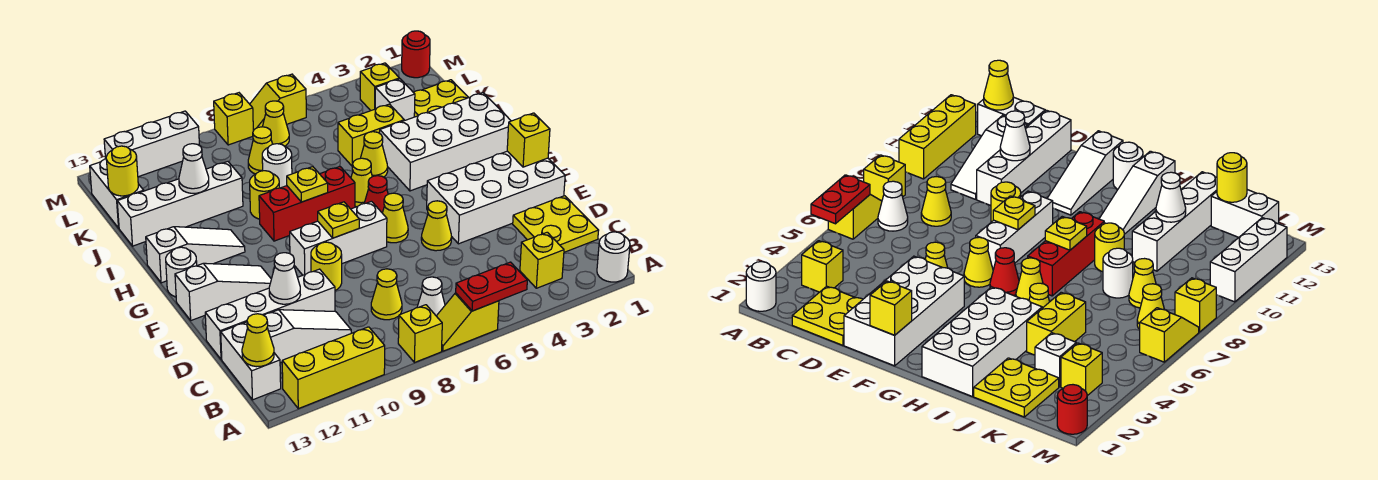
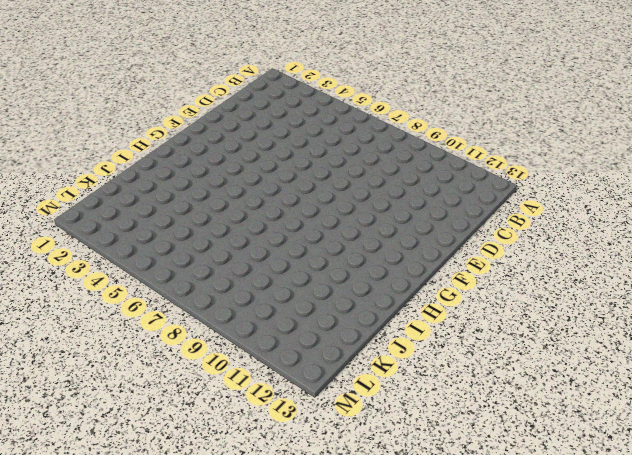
none -> white round brick A1 level 1
none -> yellow slope A6:A7 level 1 top 6
none -> yellow brick A8 level 1
none -> yellow brick A10:A12 level 1

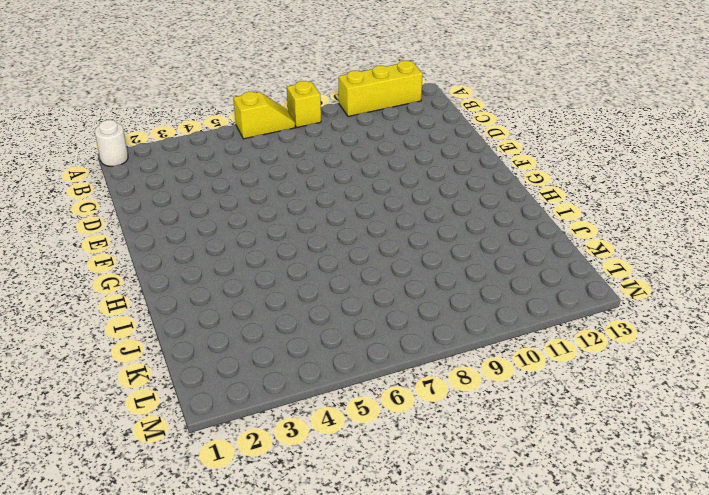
none -> yellow brick B3 level 1
none -> white cone B7 level 1
none -> white brick B13:C13 level 1
none -> yellow plate C1:D2 level 1

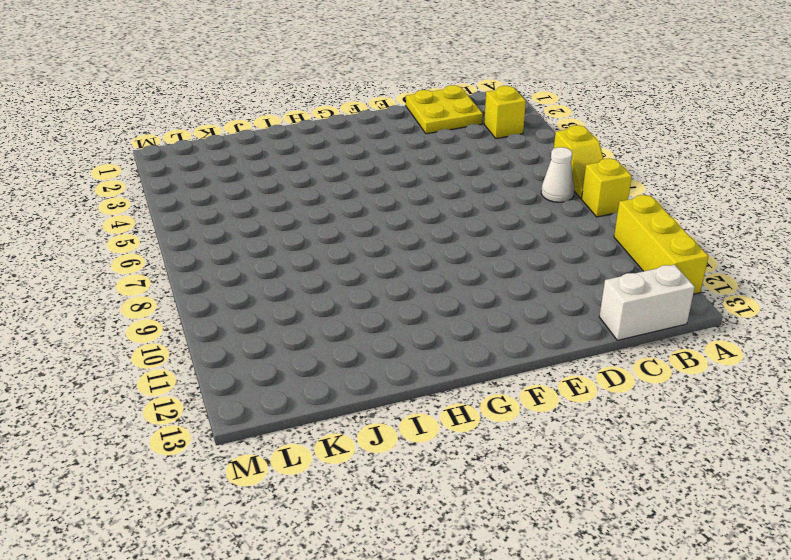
none -> white round brick A1 level 1
none -> yellow cone C8 level 1
none -> white slope C10:C12 level 1 top 12
none -> white brick D10:D13 level 1

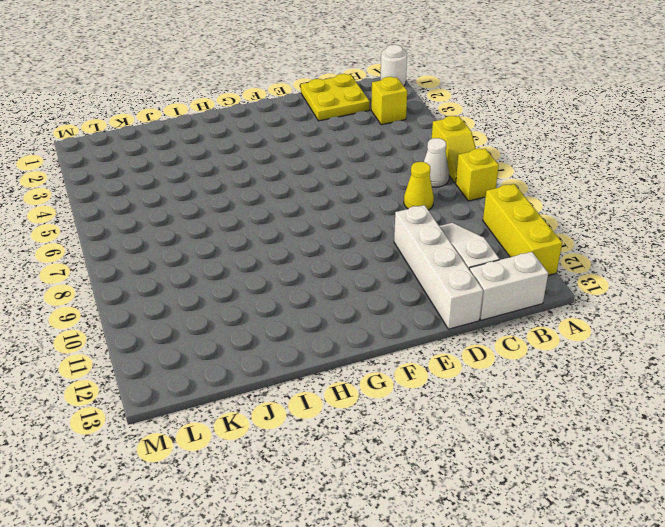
none -> white brick E1:F4 level 1
none -> yellow cone E5 level 1
none -> yellow round brick E9 level 1
none -> yellow cone F6 level 1

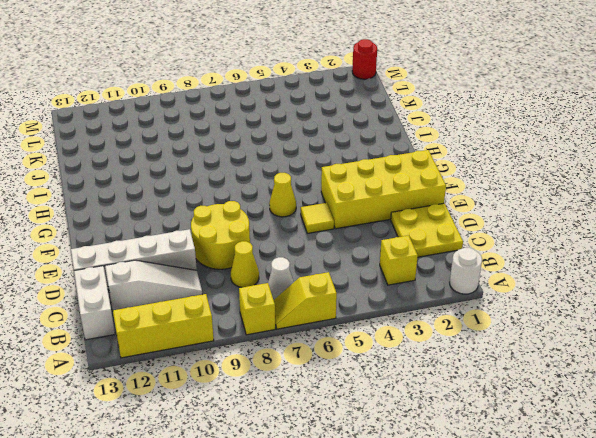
yellow round brick D8:E9 level 1 -> yellow round brick E9 level 1
yellow brick E1:F4 level 1 -> white brick E1:F4 level 1
yellow tile E5 level 1 -> yellow cone E5 level 1
none -> white brick F7:F9 level 1
none -> white slope F11:F13 level 1 top 13
none -> red cone G6 level 1
none -> white round brick G13 level 1

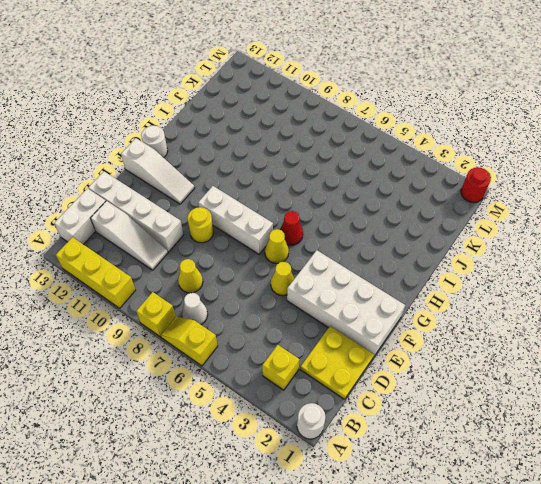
none -> white brick H1:I4 level 1
none -> yellow cone H6 level 1
none -> red brick H7:H9 level 1
none -> white slope H11:H13 level 1 top 13

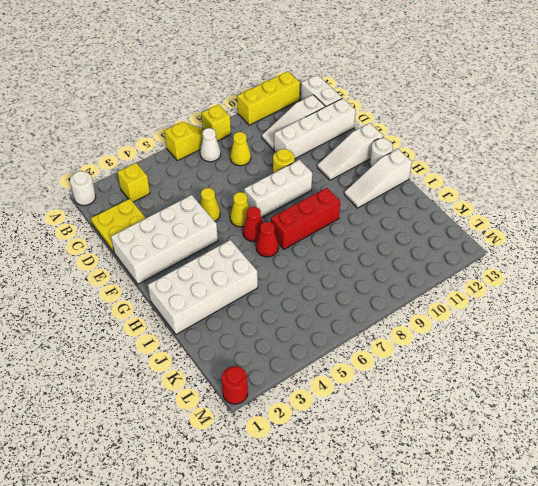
red cone H6 level 1 -> yellow cone H6 level 1
none -> yellow cone I5 level 1
none -> yellow round brick I9 level 1
none -> yellow plate J1:K2 level 1
none -> yellow brick J4:J5 level 1

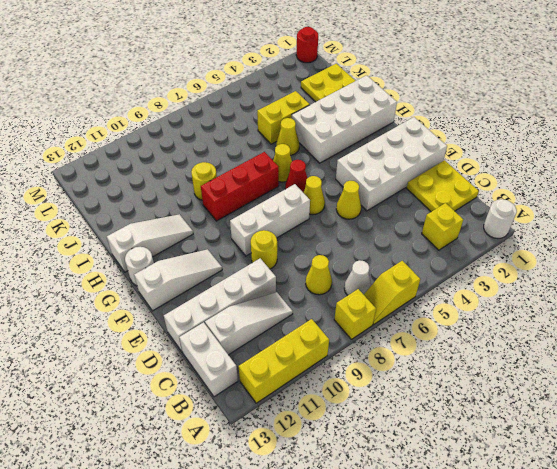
none -> white round brick J8 level 1
none -> white brick J10:J13 level 1
none -> white brick K3 level 1
none -> yellow cone K8 level 1

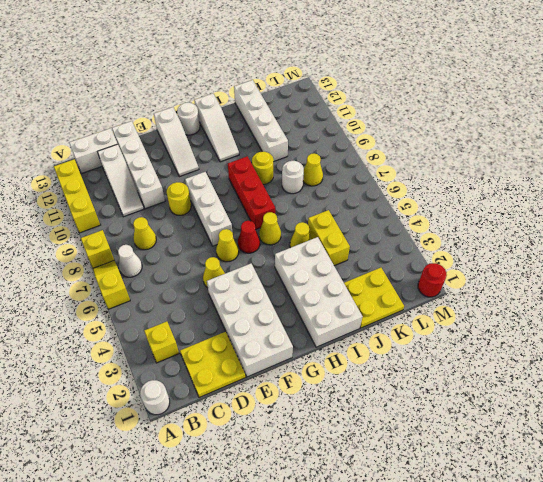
none -> white brick K3 level 1
none -> white brick K13:L13 level 1
none -> yellow brick L3 level 1
none -> yellow cone L7 level 1

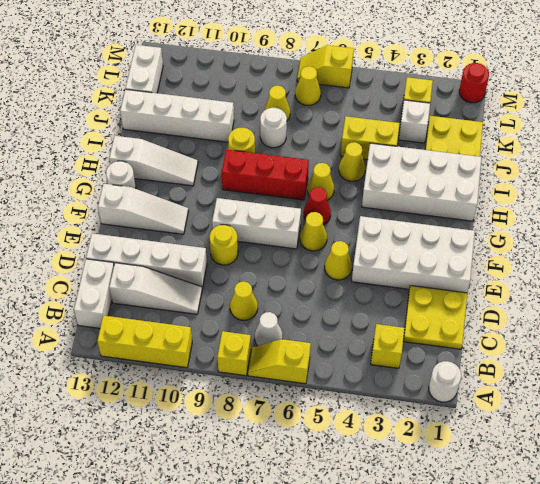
none -> yellow brick M8 level 1
none -> white brick M10:M12 level 1
none -> red plate A5:A6 level 2
none -> yellow cone B13 level 2

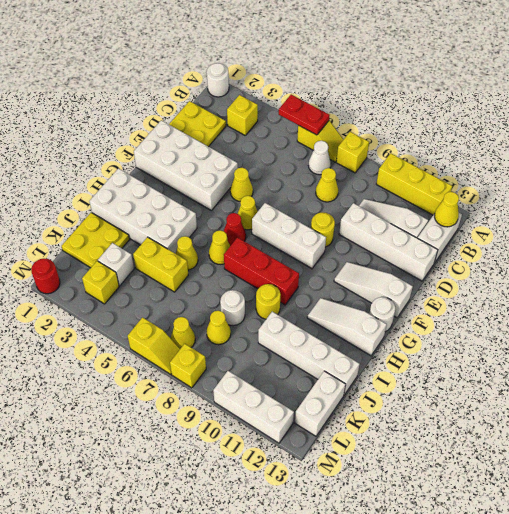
none -> white cone D11 level 2
none -> yellow brick F1 level 2
none -> yellow plate F8 level 2
none -> yellow plate H8 level 2

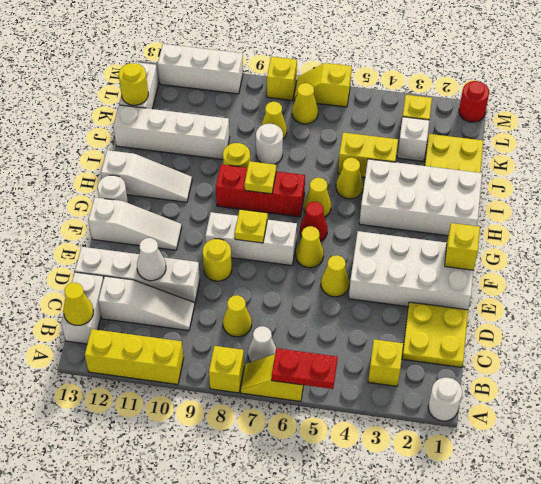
none -> white cone J11 level 2

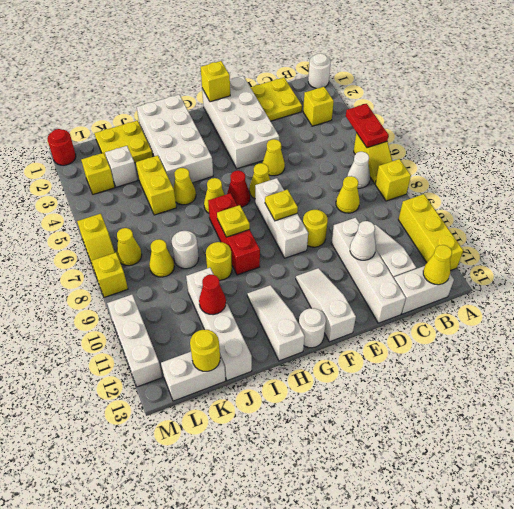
red cone J11 level 2 -> white cone J11 level 2

